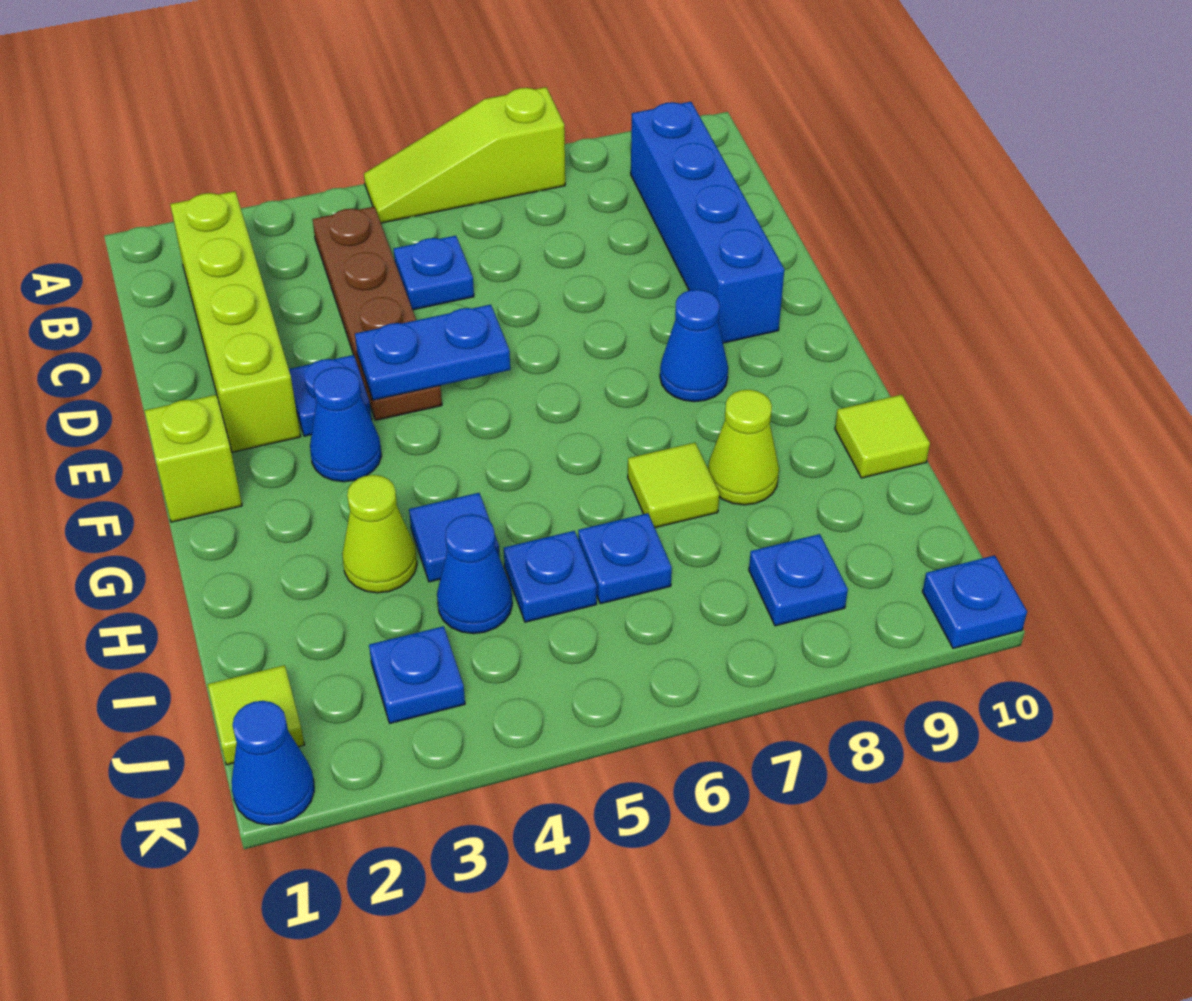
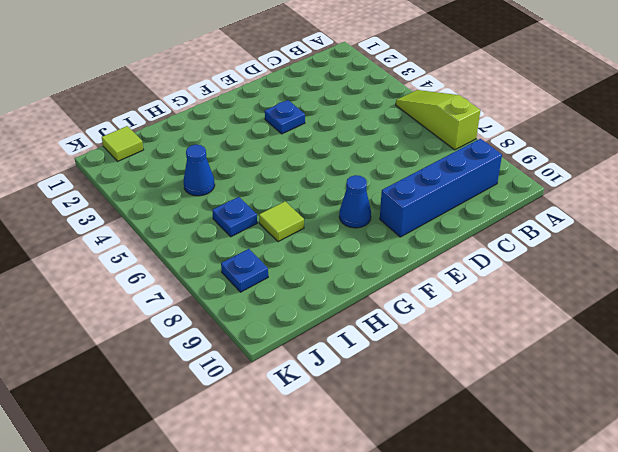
none -> lime brick B2:E2 level 1
none -> brown plate B4:E4 level 1
none -> blue plate C5 level 1

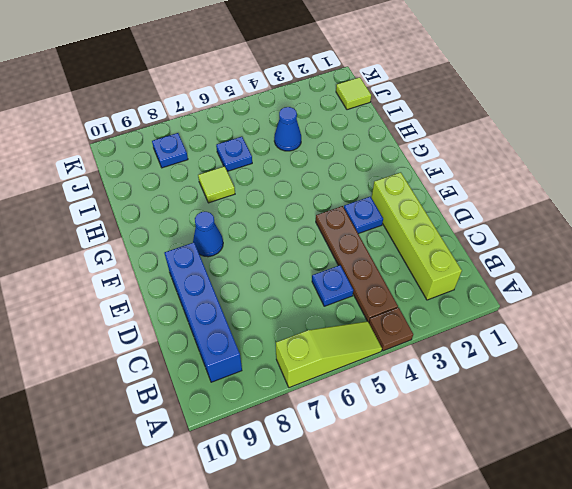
brown plate A4 level 1 -> none
none -> lime brick F1 level 1
none -> blue cone F3 level 1
none -> lime cone H3 level 1

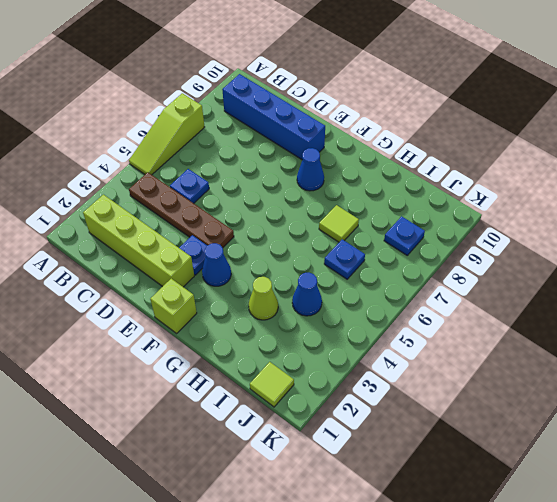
none -> blue tile H4 level 1
none -> lime cone H8 level 1
none -> lime tile H10 level 1

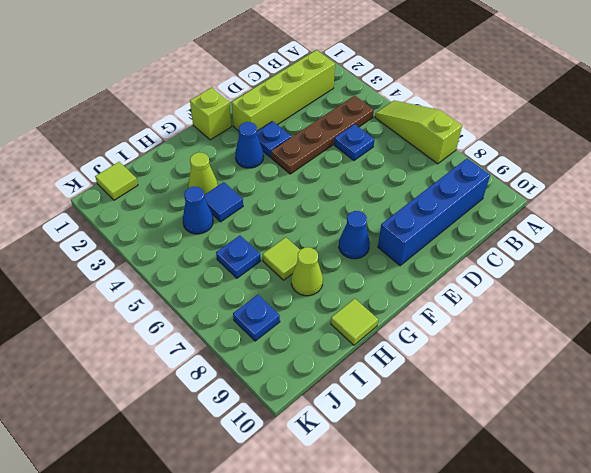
none -> blue plate I5 level 1
none -> blue plate J3 level 1
none -> blue cone K1 level 1

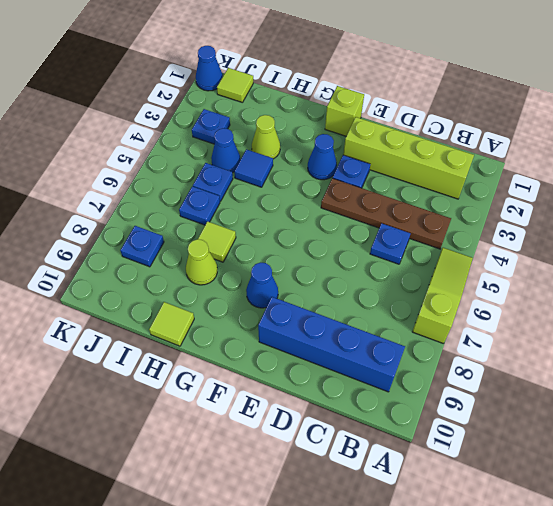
none -> blue plate K10 level 1
none -> blue plate E4:E5 level 2

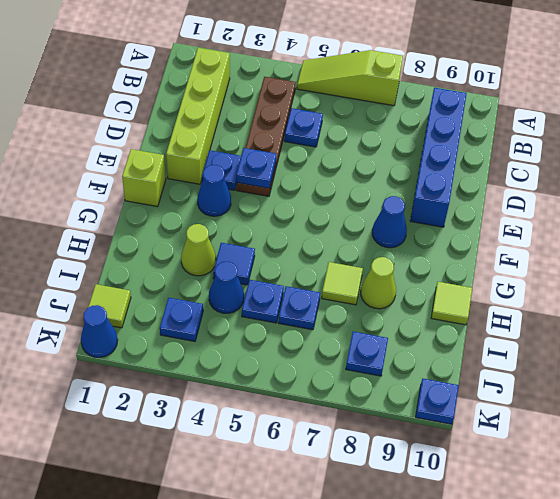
blue plate E4 level 2 -> blue plate E4:E5 level 2

